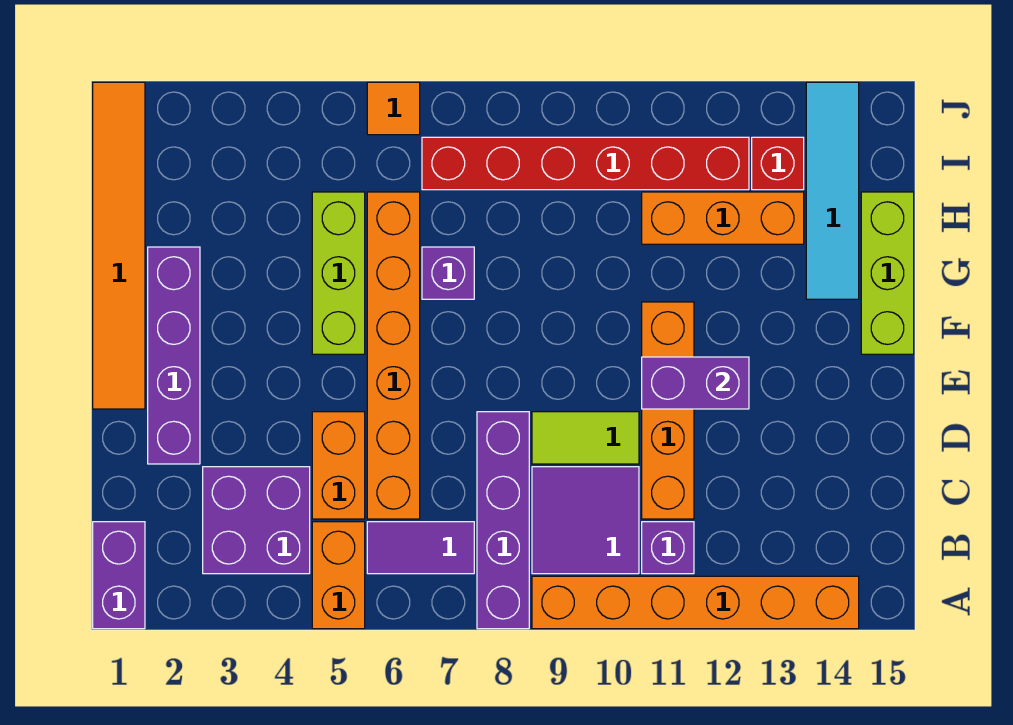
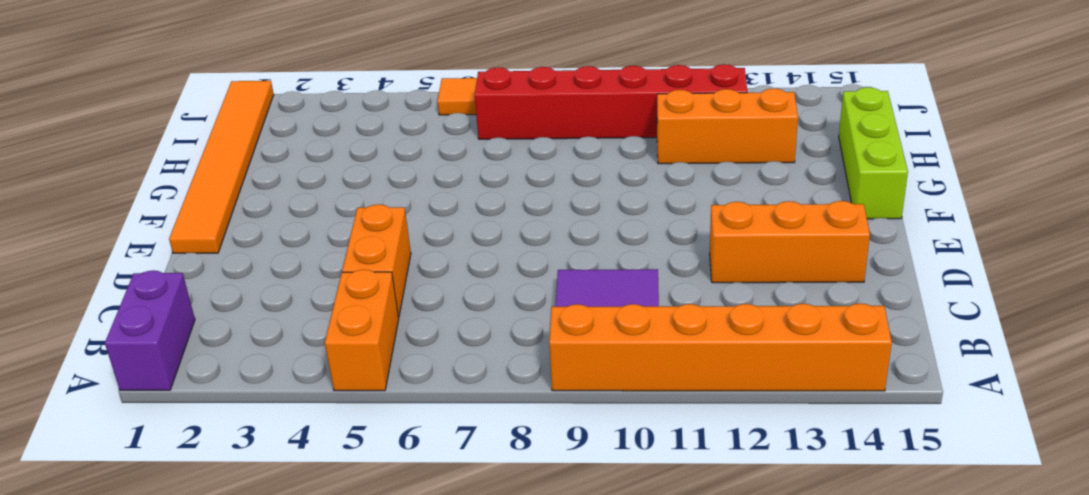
orange brick D12:D14 level 1 -> none
none -> purple brick A8:D8 level 1
none -> purple brick B3:C4 level 1
none -> purple tile B6:B7 level 1

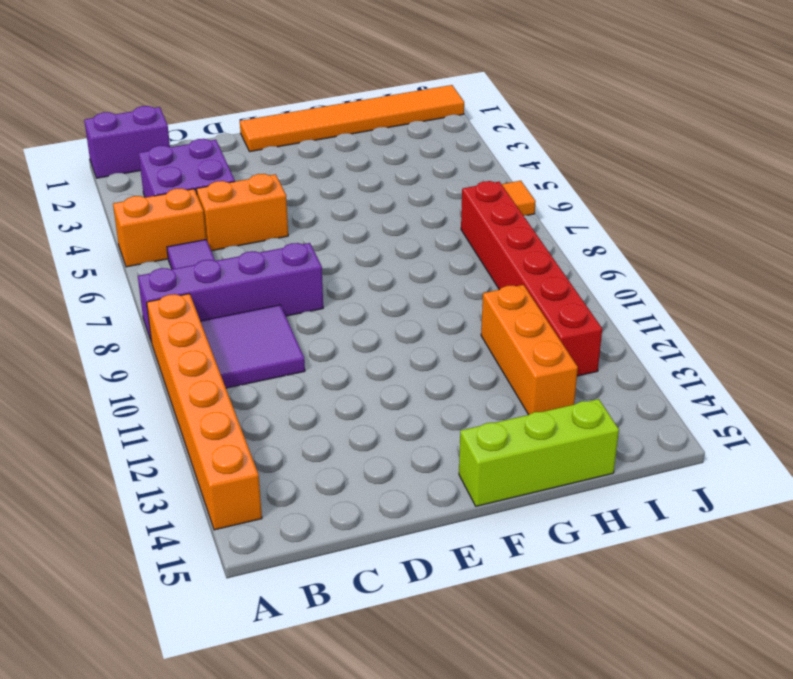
none -> purple brick B11 level 1
none -> orange brick C6:H6 level 1
none -> orange brick C11:F11 level 1

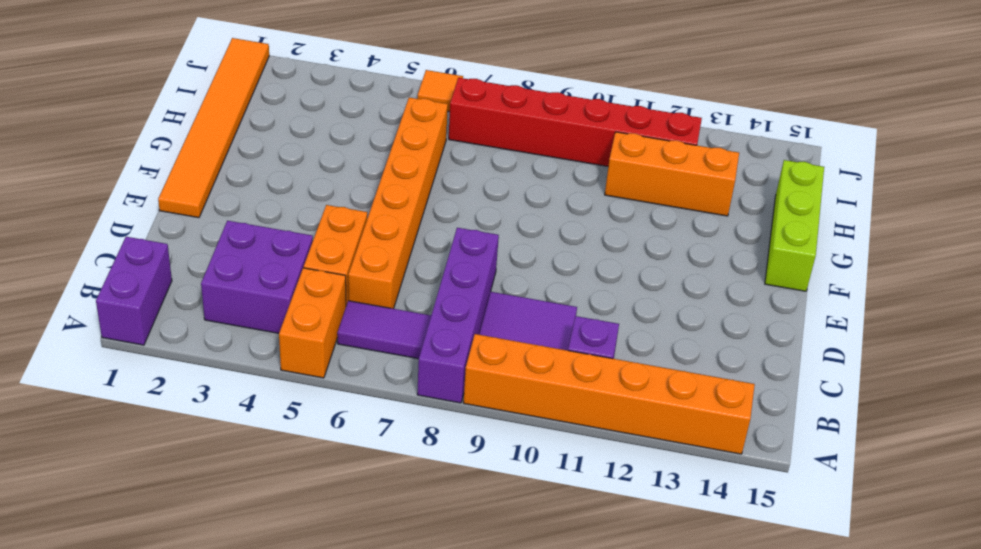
none -> orange brick C11:F11 level 1
none -> purple brick D2:G2 level 1
none -> lime tile D9:D10 level 1

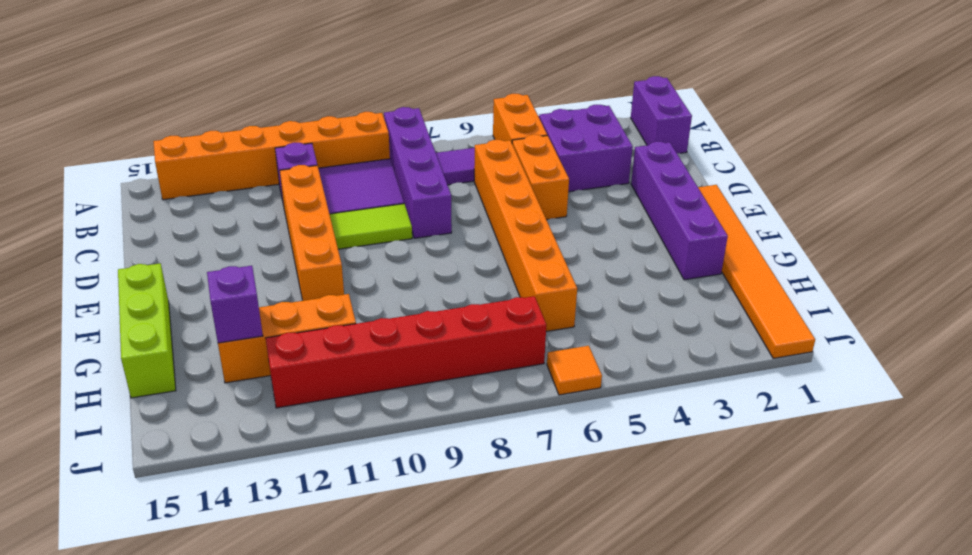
purple brick H13 level 2 -> purple brick G7 level 1
none -> lime brick F5:H5 level 1
none -> cyan tile G14:J14 level 1
none -> red brick I13 level 1

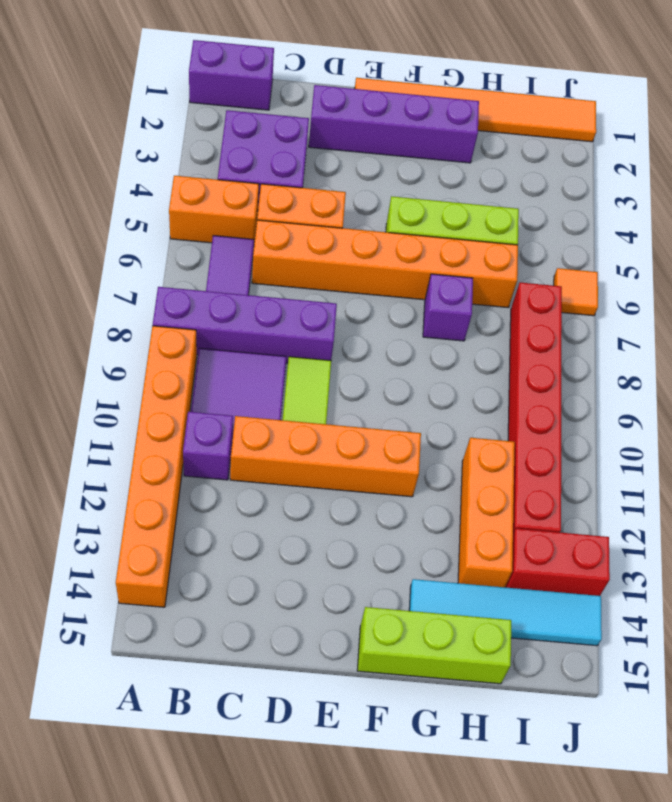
red brick I13:J13 level 1 -> red brick I13 level 1
none -> purple brick E11:E12 level 2

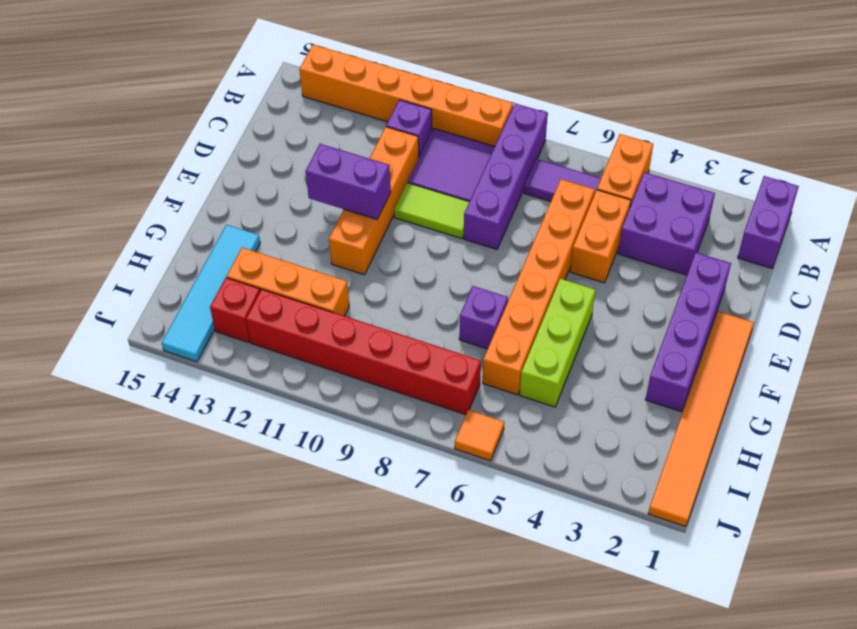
none -> lime brick F15:H15 level 1

